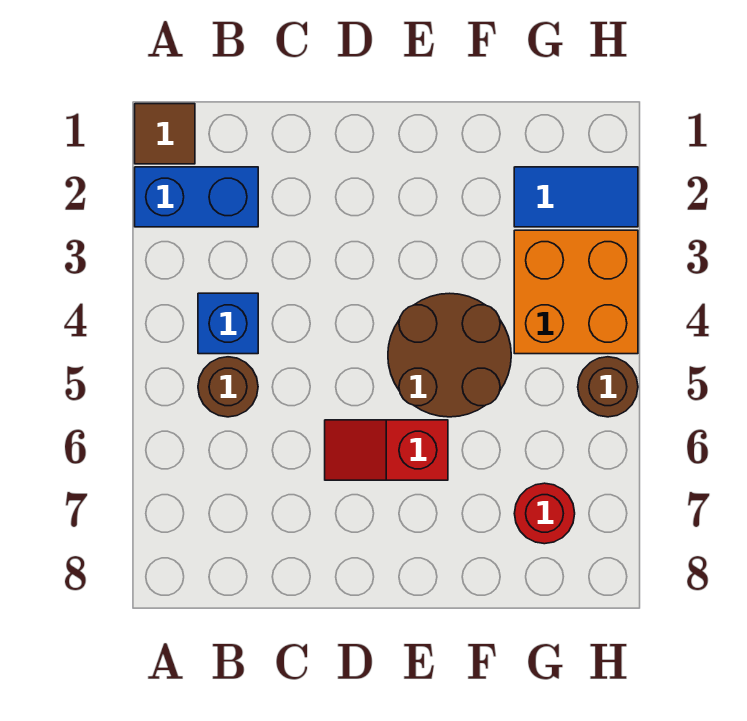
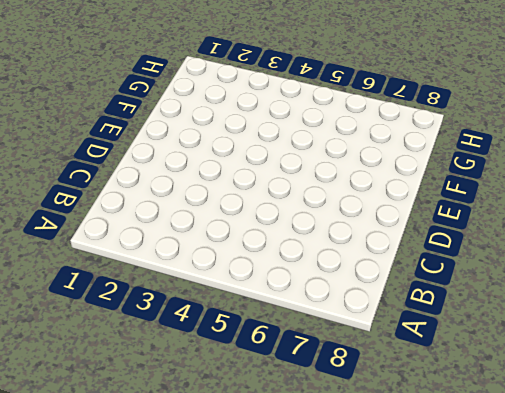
none -> brown tile A1 level 1
none -> blue brick A2:B2 level 1

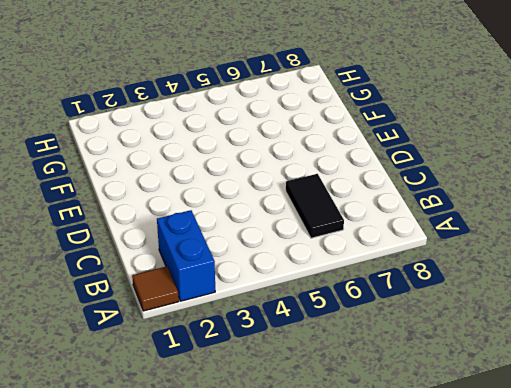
black tile B6:C6 level 1 -> none
none -> blue brick B4 level 1
none -> brown round brick B5 level 1

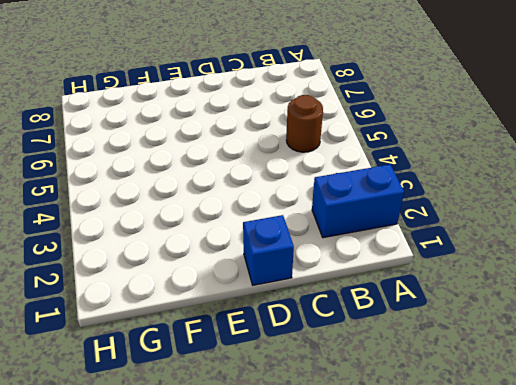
blue brick D1 level 1 -> blue brick B4 level 1
none -> brown tile A1 level 1
none -> red slope D6:E6 level 1 top E

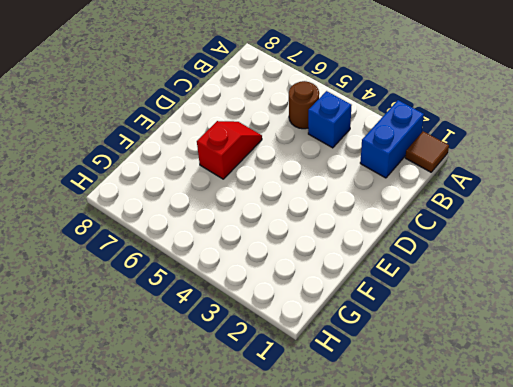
none -> brown round brick E4:F5 level 1
none -> blue tile G2:H2 level 1

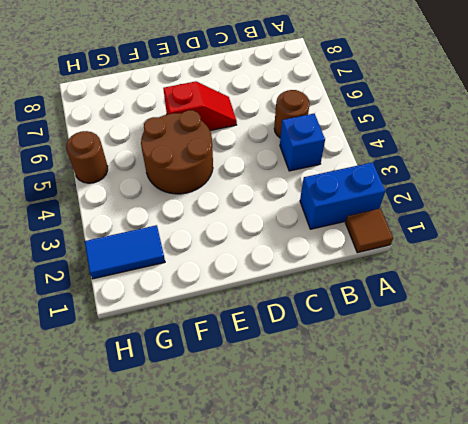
none -> orange brick G3:H4 level 1
none -> red round brick G7 level 1

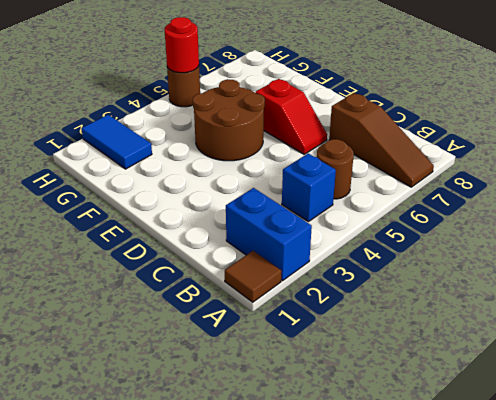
brown slope A7:C7 level 1 top C -> none
red round brick H5 level 2 -> red round brick G7 level 1
none -> orange brick G3:H4 level 1

